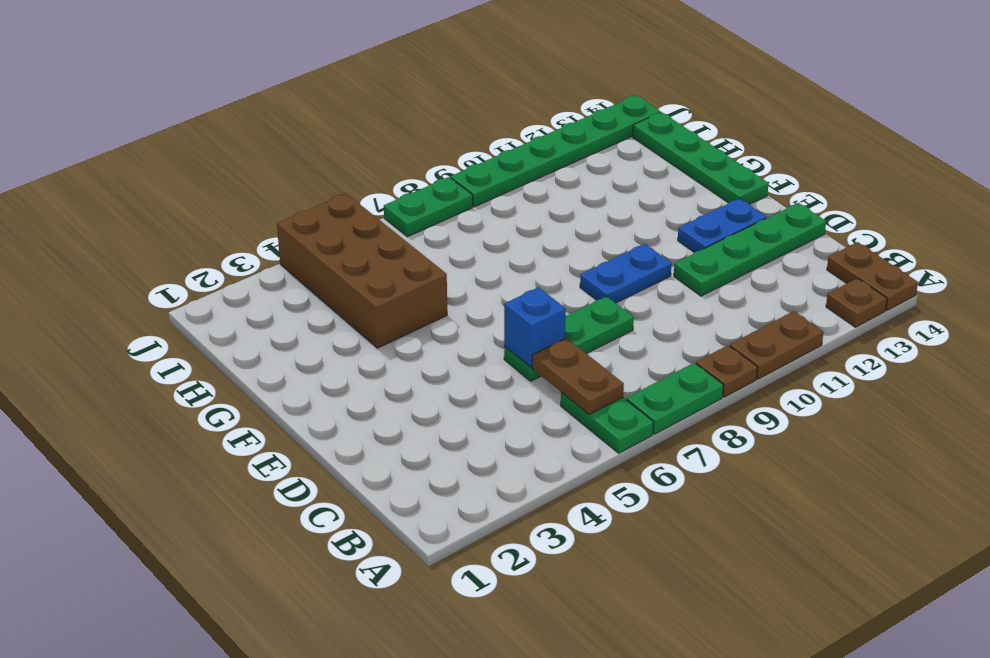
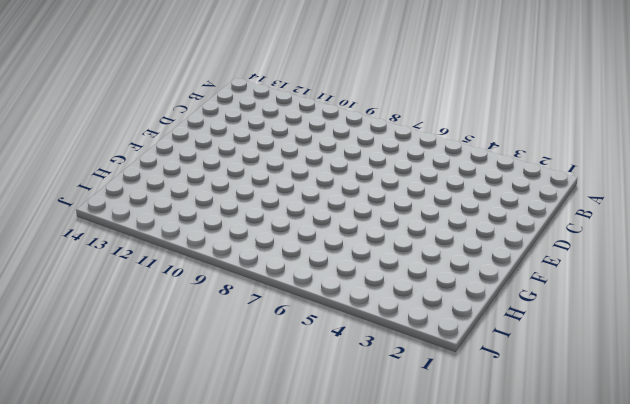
none -> green plate A6:B6 level 1
none -> green plate A7:A8 level 1
none -> brown plate A9 level 1

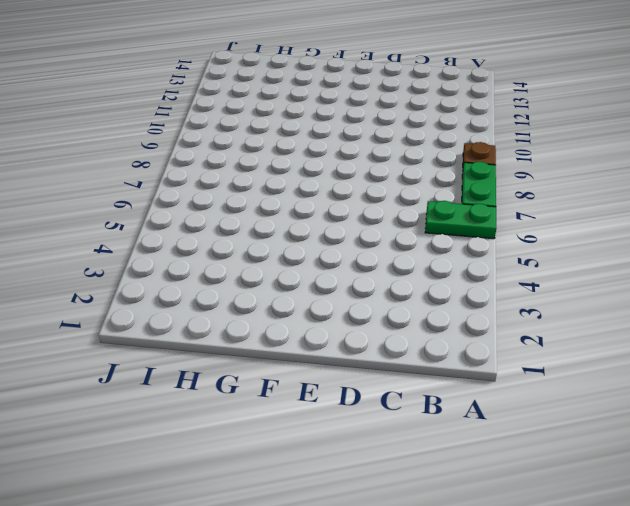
none -> brown plate A10:A11 level 1
none -> brown plate A13 level 1
none -> brown plate A14:B14 level 1

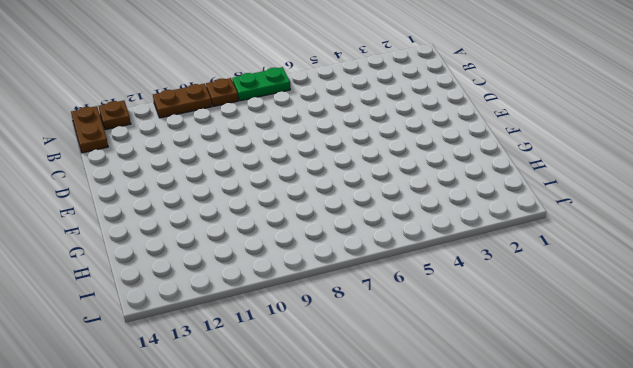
none -> green plate A6:B6 level 1
none -> green plate D6:D8 level 1
none -> green plate D11:D14 level 1

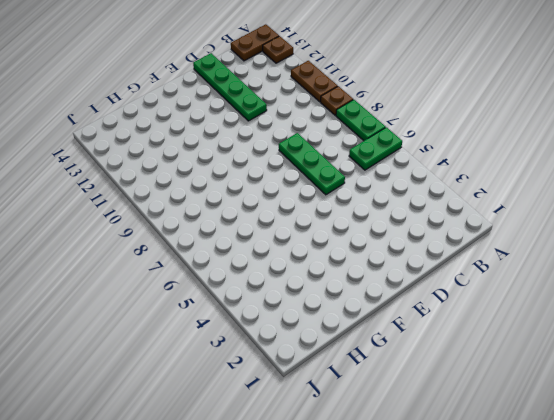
none -> blue plate E9:E10 level 1
none -> blue plate E12:E13 level 1
none -> green plate F14:I14 level 1

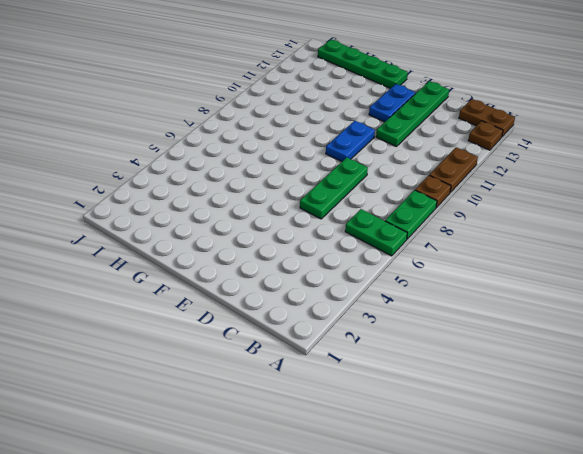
none -> brown brick G4:J5 level 1
none -> green plate J7:J8 level 1
none -> green plate J9:J14 level 1

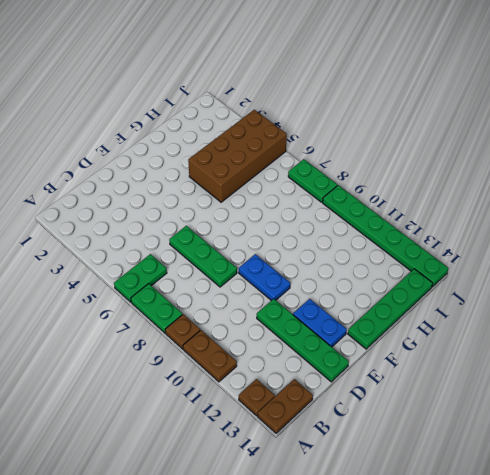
none -> brown plate B6:C6 level 2
none -> blue brick D6 level 2

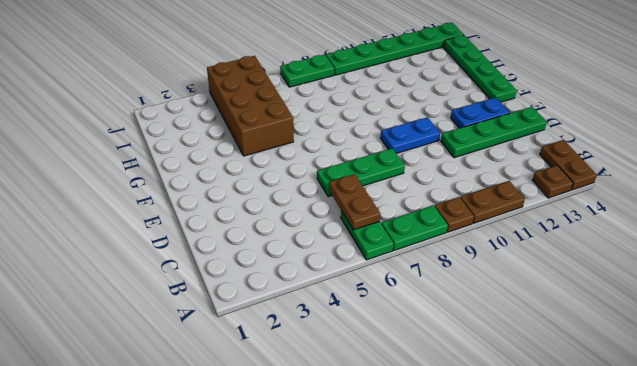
none -> blue brick D6 level 2

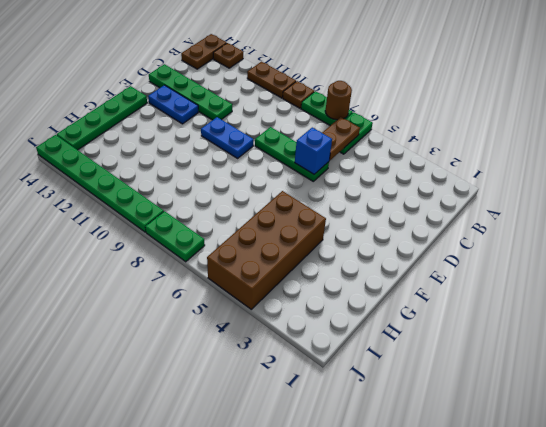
brown round brick A7 level 2 -> none

